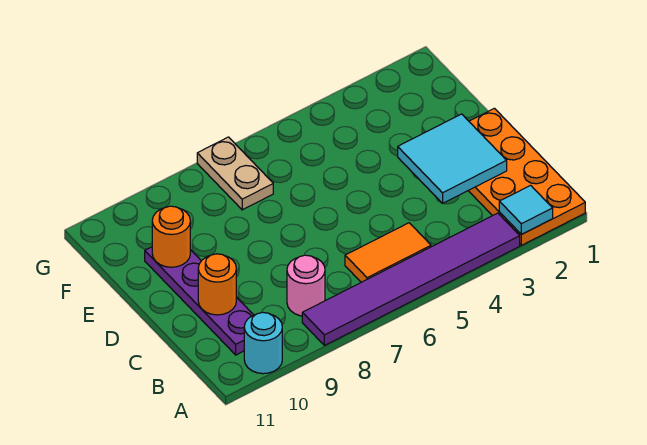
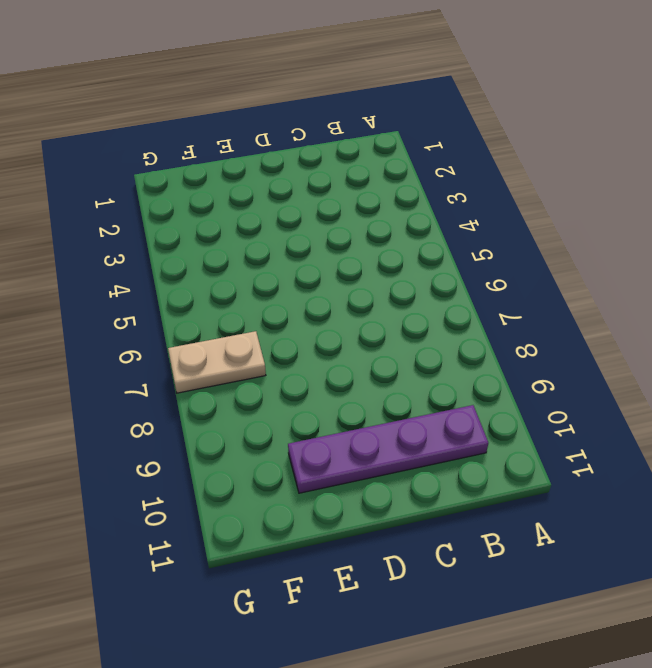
none -> orange plate A1:D2 level 1
none -> purple tile A3:A8 level 1

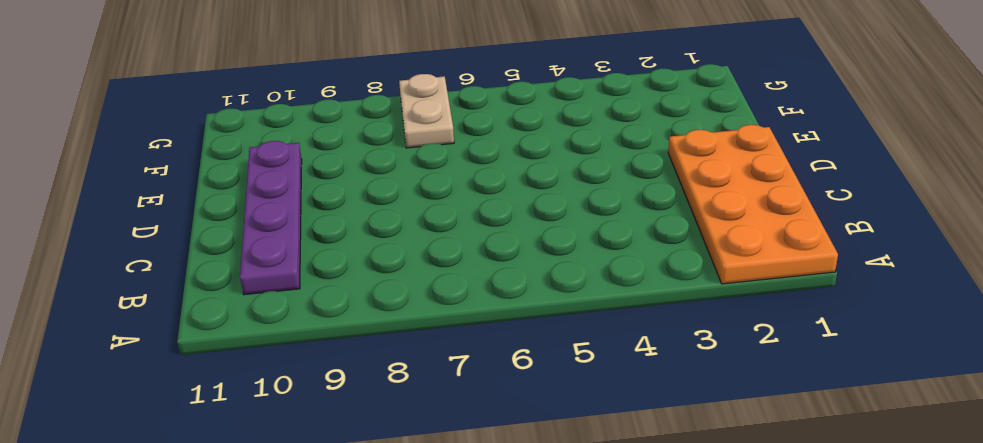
none -> purple tile A3:A8 level 1
none -> cyan round brick A10 level 1

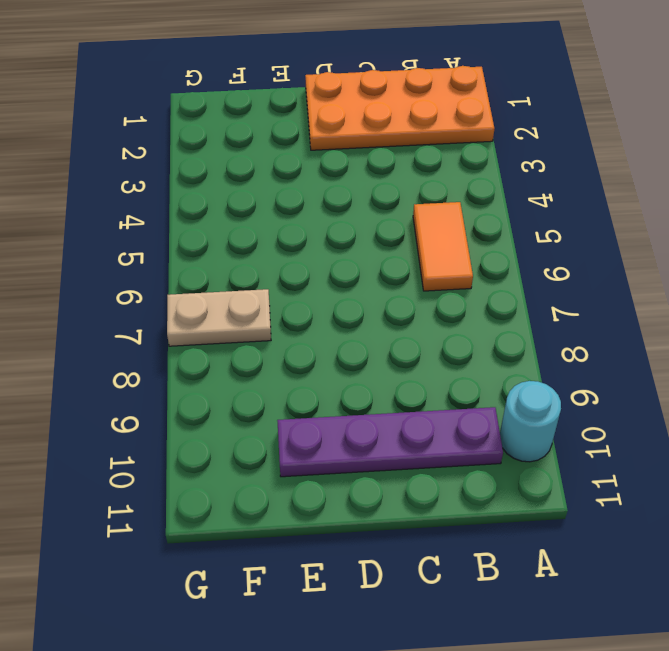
none -> purple tile A3:A8 level 1
none -> pink round brick B8 level 1

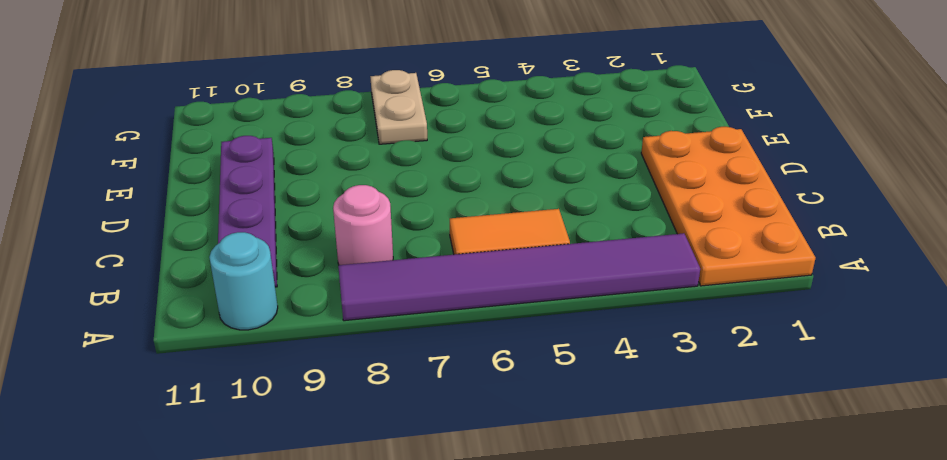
none -> cyan tile A2 level 2
none -> cyan tile C2:D3 level 2

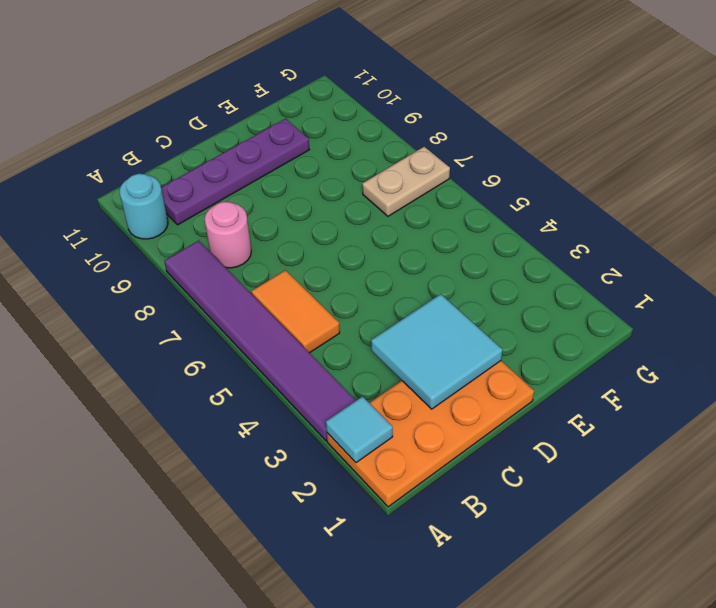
none -> orange round brick C10 level 2
none -> orange round brick E10 level 2

